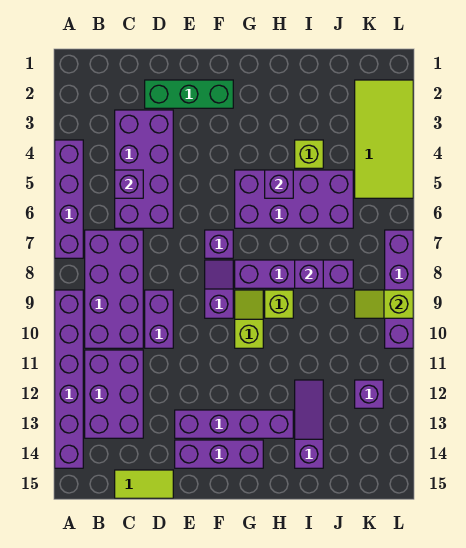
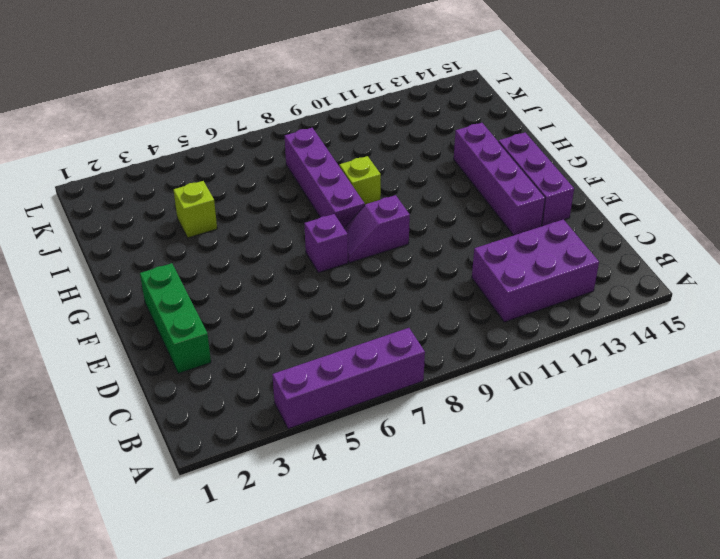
none -> purple brick A9:A14 level 1
none -> purple brick B7:C10 level 1
none -> purple brick C3:D6 level 1

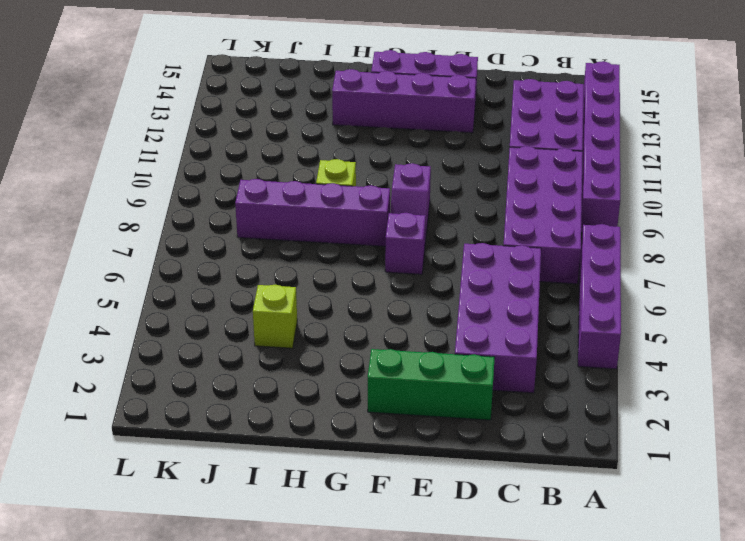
none -> lime tile C15:D15 level 1
none -> purple brick D9:D10 level 1
none -> purple brick G5:J6 level 1

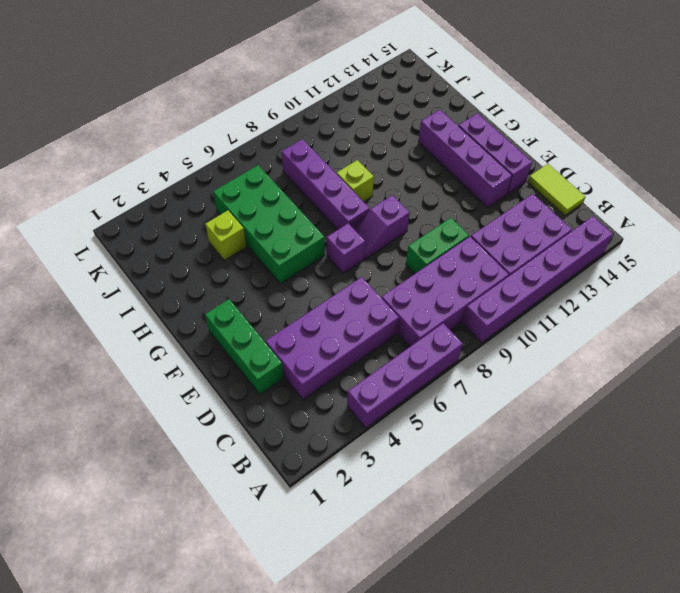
green brick D9:D10 level 1 -> purple brick D9:D10 level 1
green brick G5:J6 level 1 -> purple brick G5:J6 level 1
none -> lime slope G9:G10 level 1 top 10
none -> purple slope I12:I14 level 1 top 14
none -> lime tile K2:L5 level 1

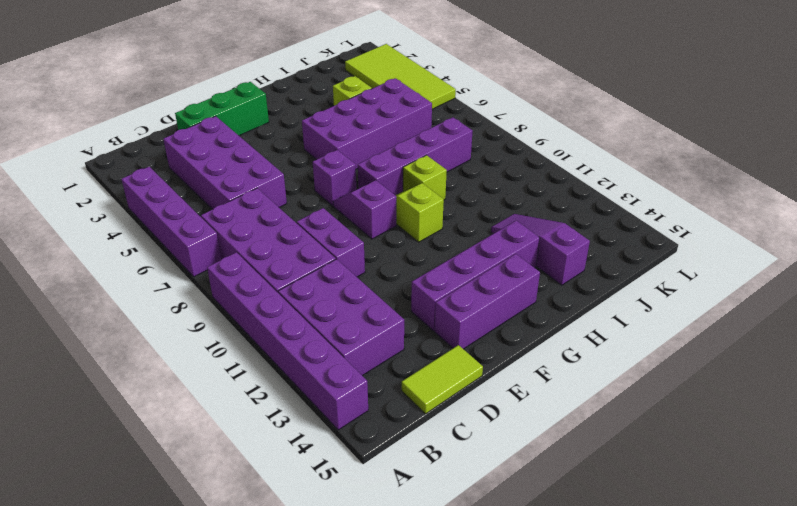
none -> purple brick K12 level 1
none -> purple brick L7:L10 level 1
none -> purple brick C5 level 2

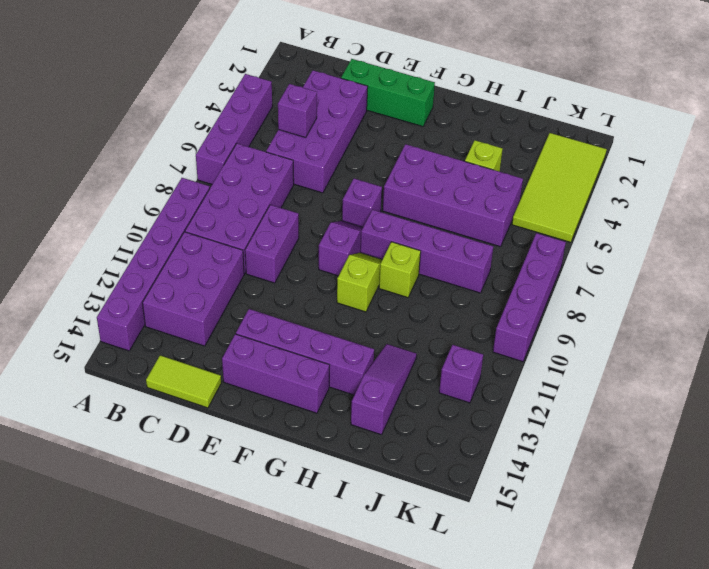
none -> purple brick H5 level 2
none -> purple brick I8 level 2
none -> lime slope K9:L9 level 2 top L

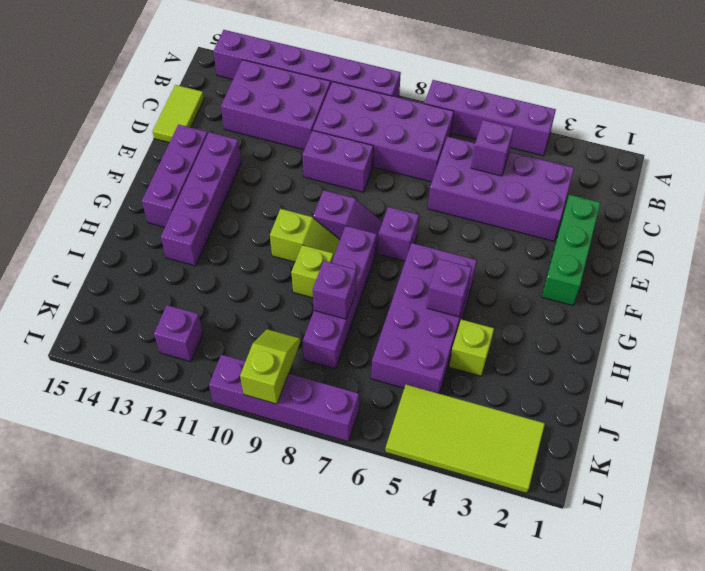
none -> purple slope I12:I14 level 1 top 14

